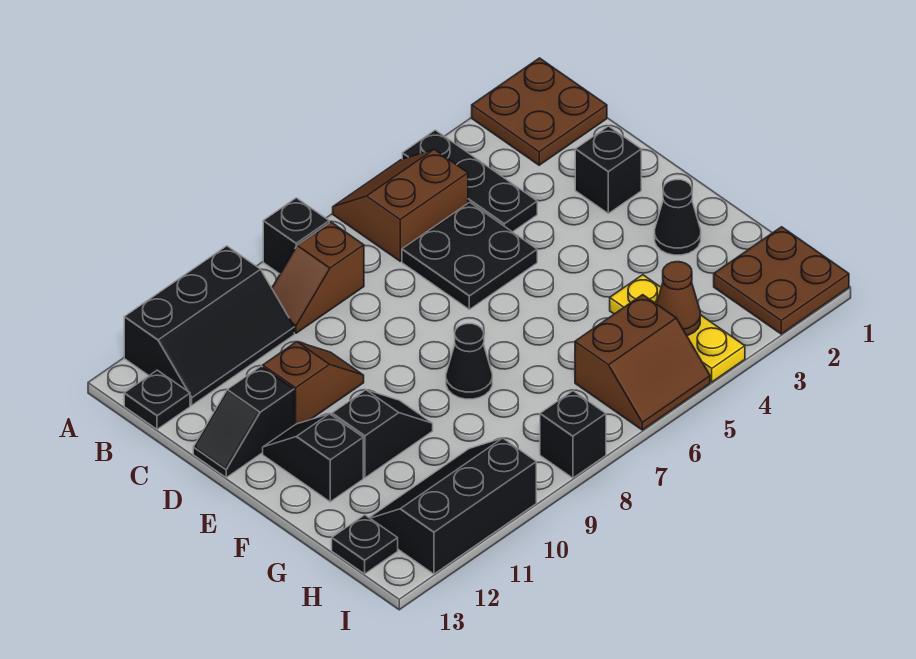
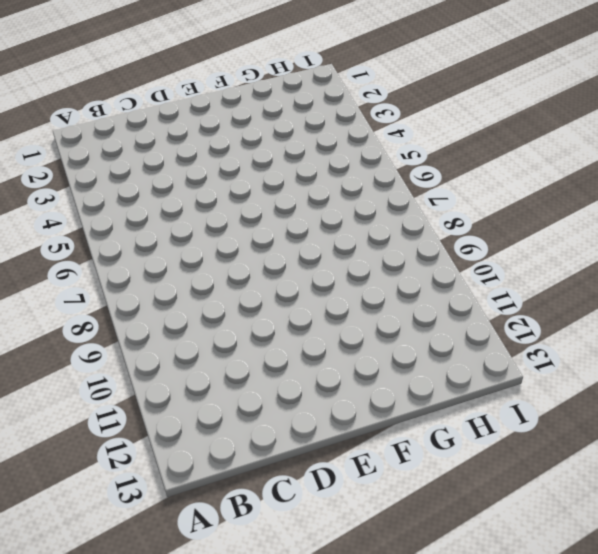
none -> brown plate A1:B2 level 1
none -> black plate A4:C4 level 1
none -> brown slope A5:B6 level 1 top B

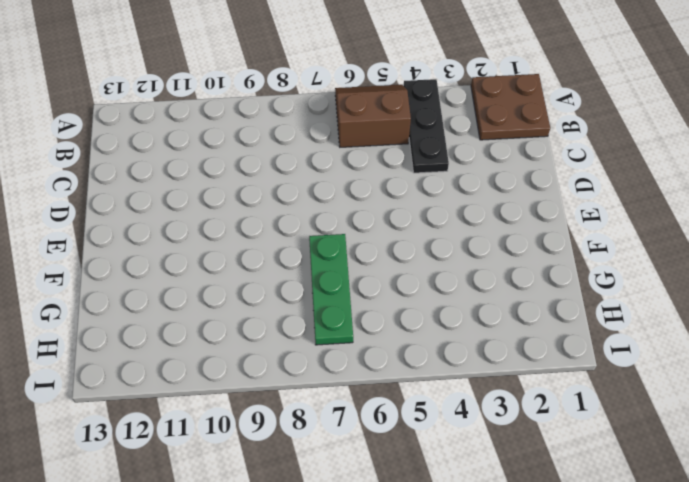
green plate F7:H7 level 1 -> none
none -> black brick A8 level 1
none -> black slope A10:B12 level 1 top A
none -> brown slope B8:B9 level 1 top 8

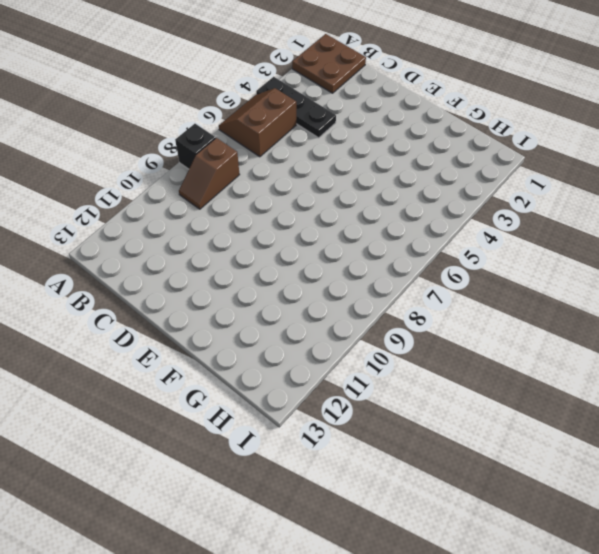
none -> black slope A10:B12 level 1 top A
none -> black plate B13 level 1
none -> black plate C5:D6 level 1

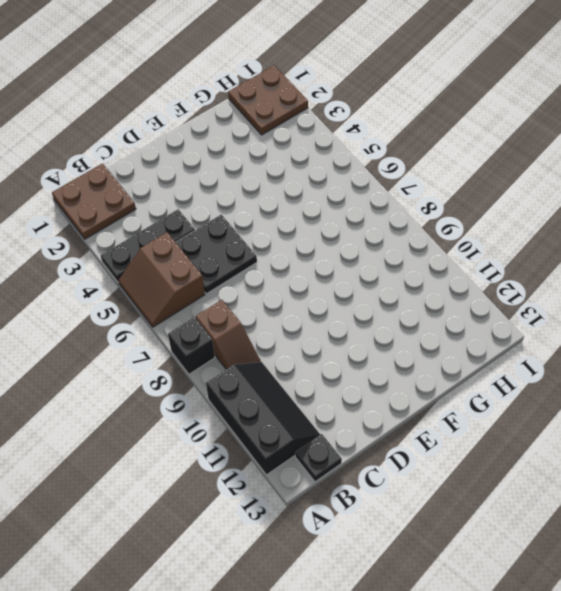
none -> black brick D2 level 1
none -> brown slope D10:D11 level 1 top 11
none -> black slope D12:D13 level 1 top 12

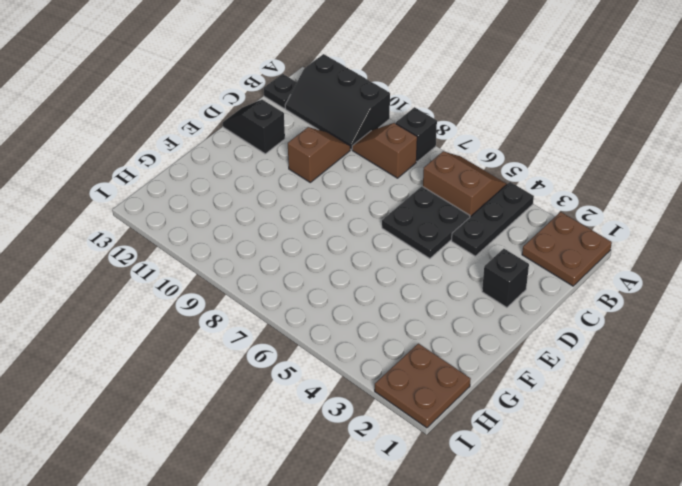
brown slope C10:D10 level 1 top D -> brown slope D10:D11 level 1 top 11
none -> black slope E12:F12 level 1 top F
none -> black cone F2 level 1
none -> black cone F8 level 1

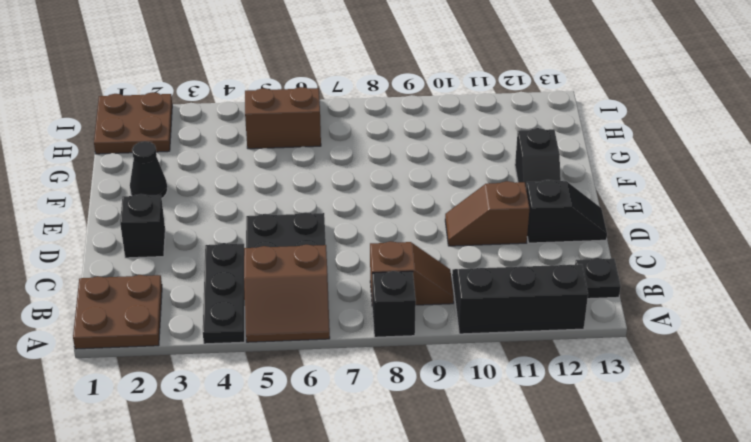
none -> black cone F8 level 1
none -> black slope F10:F11 level 1 top 11
none -> yellow plate G4:I4 level 1

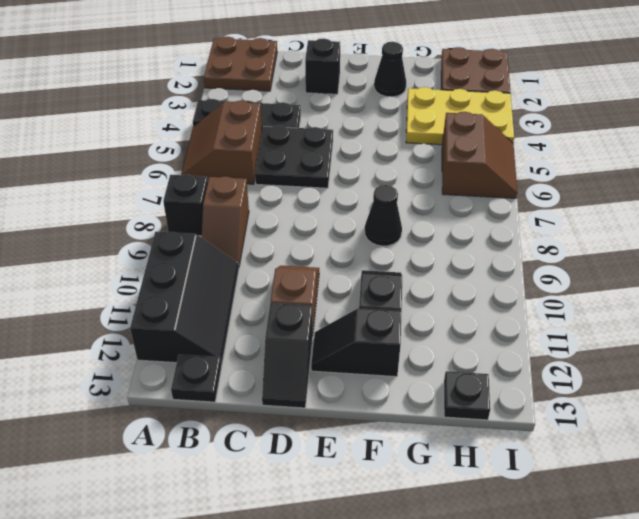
yellow plate G3:I4 level 1 -> yellow plate G4:I4 level 1
none -> black slope H10:I12 level 1 top I
none -> black brick I8 level 1
none -> brown cone H4 level 2

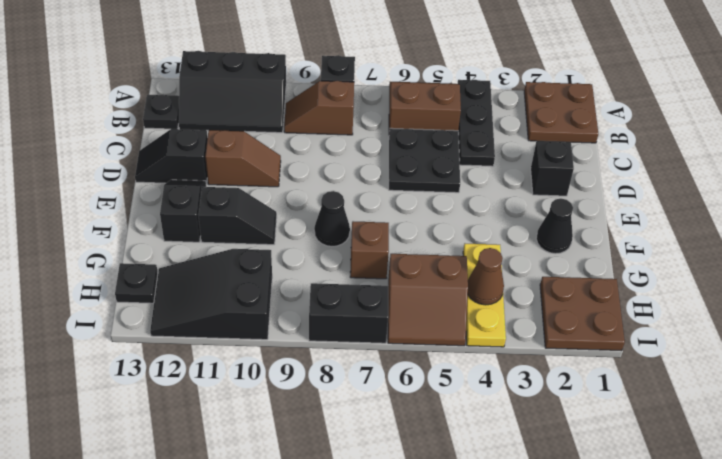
brown brick G7 level 1 -> none
black slope H10:I12 level 1 top 10 -> black slope H10:I12 level 1 top I
black brick I7:I8 level 1 -> black brick I8 level 1

